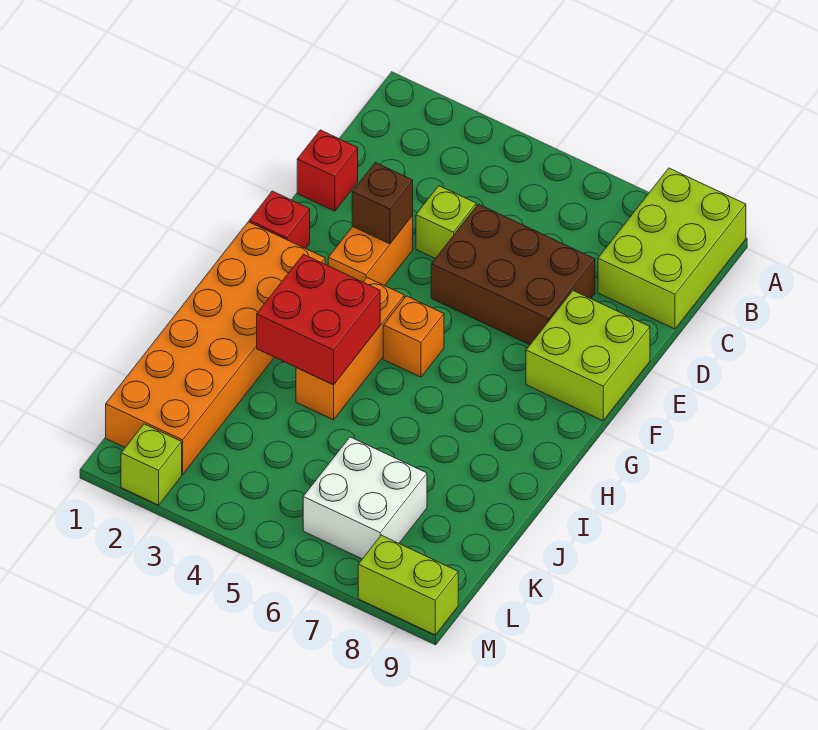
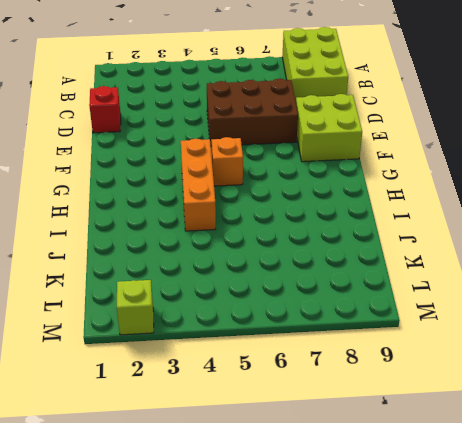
none -> lime brick D4 level 1
none -> orange brick E3:F3 level 1
none -> red brick F1 level 1

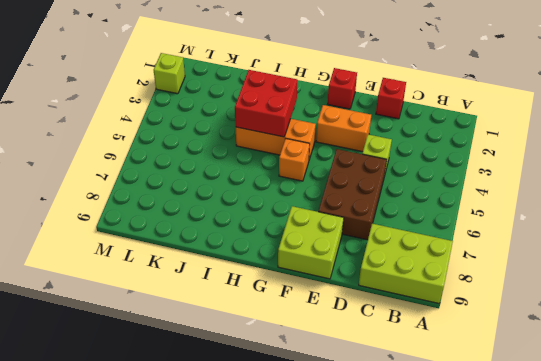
none -> orange brick G1:L2 level 1
none -> white brick K6:L7 level 1
none -> lime brick M8:M9 level 1

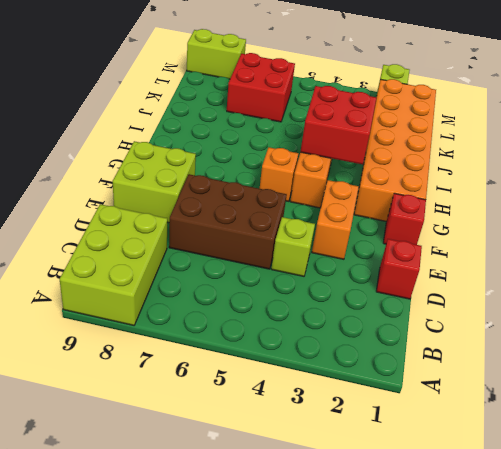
red brick K6:L7 level 1 -> white brick K6:L7 level 1
none -> brown brick E3 level 2

